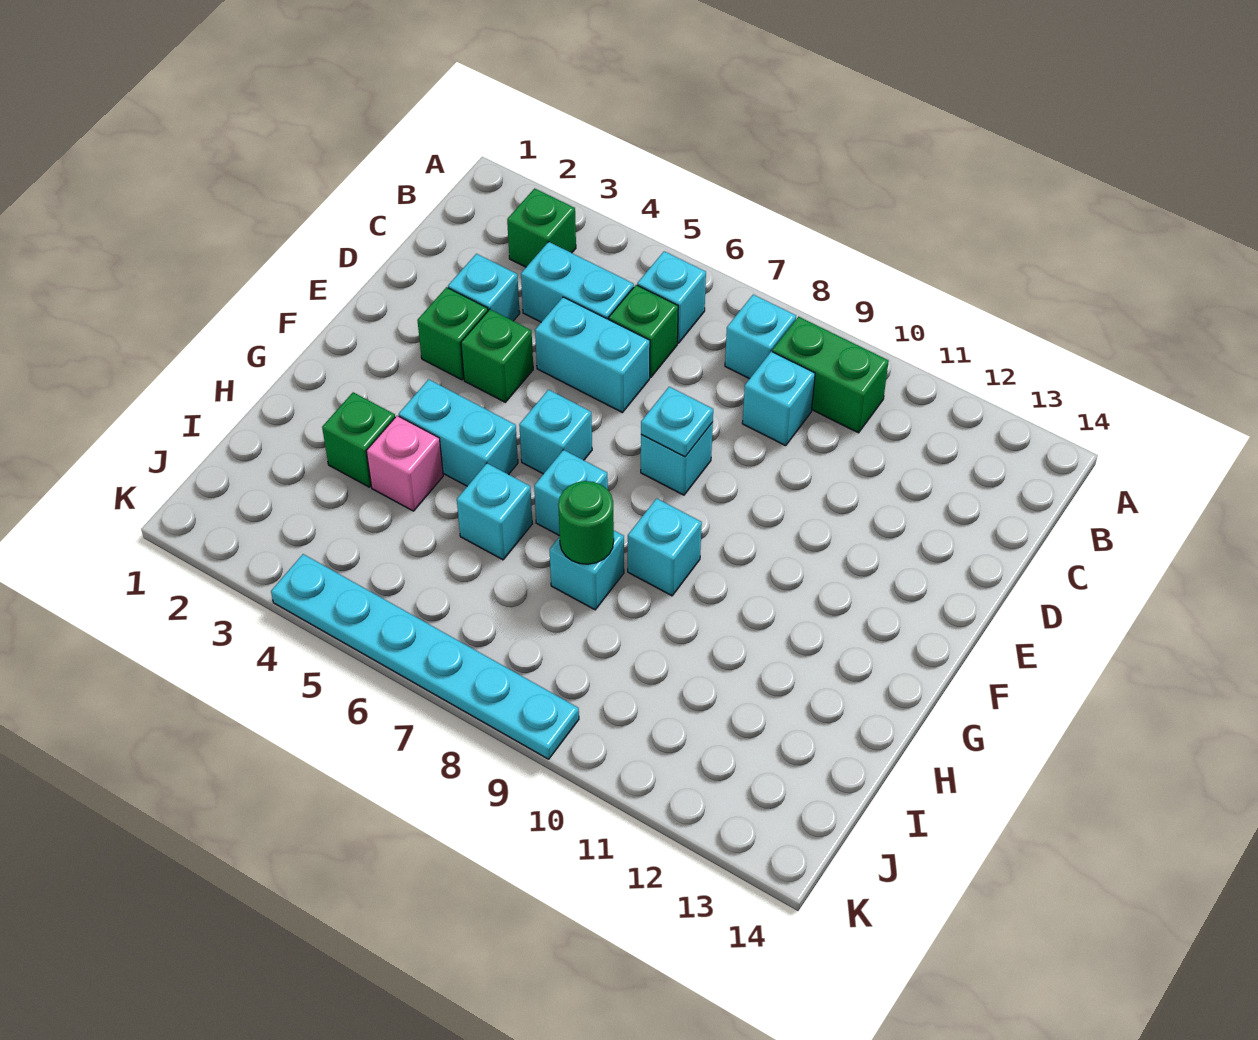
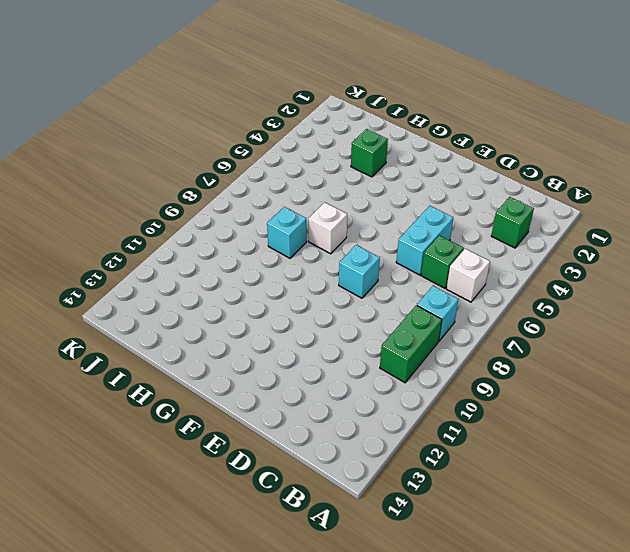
white brick B6 level 1 -> cyan brick B6 level 1
white brick G7 level 1 -> cyan brick G7 level 1
none -> cyan brick C4:C5 level 1
none -> cyan brick C9 level 1
none -> cyan brick D3 level 1

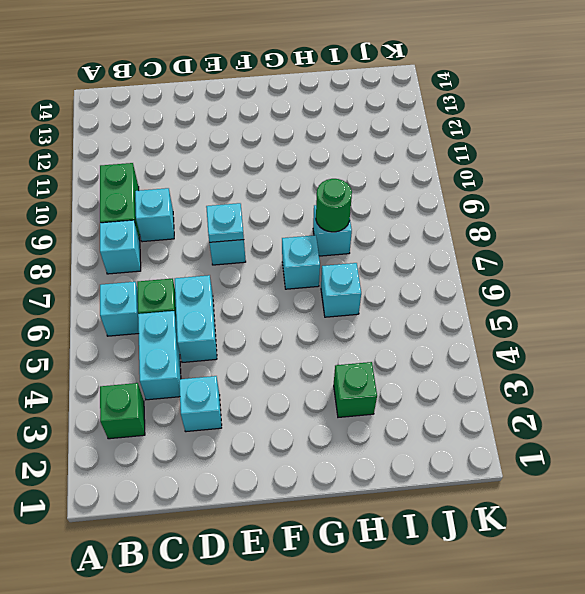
none -> green brick E3 level 1
none -> green brick E4 level 1
none -> cyan brick F6 level 1

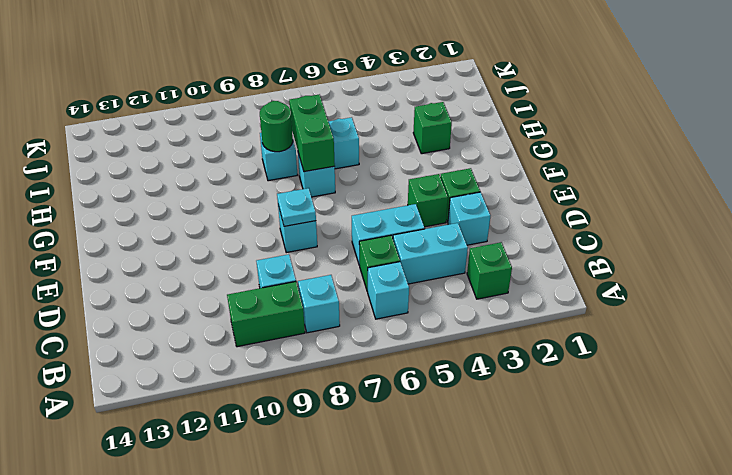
green brick G7:H7 level 2 -> none
none -> cyan brick F6 level 1
none -> cyan brick G4:G5 level 1
none -> cyan brick G9 level 1

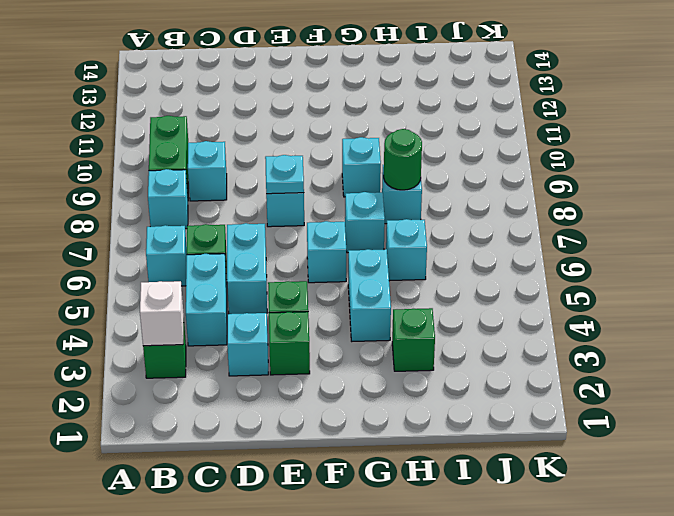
white brick B3 level 2 -> none
none -> pink brick H4 level 1
none -> cyan plate K4:K9 level 1

